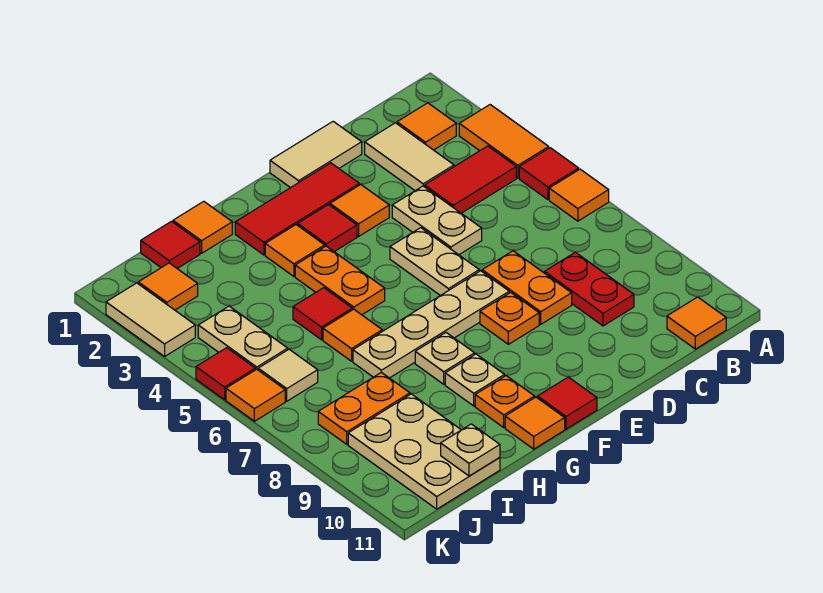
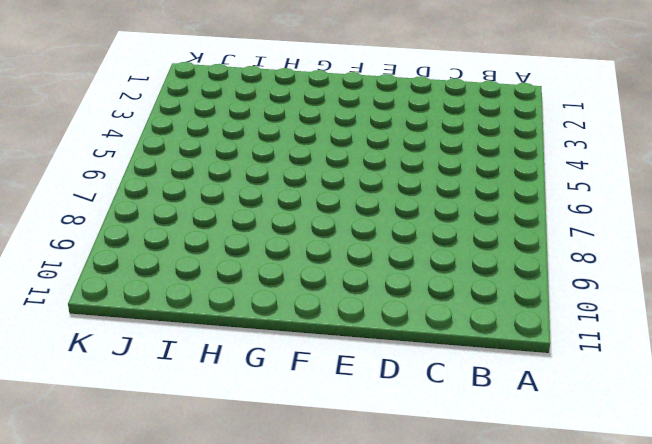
none -> orange tile A3:A4 level 1
none -> red tile A5 level 1
none -> orange tile A6 level 1
none -> orange tile B2 level 1

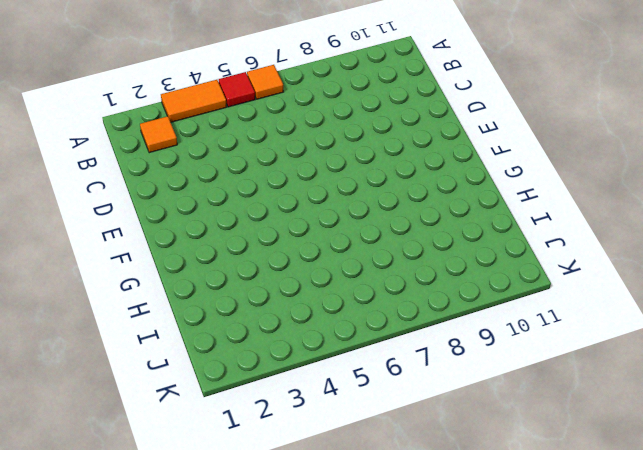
none -> red tile B4:C4 level 1
none -> orange tile B11 level 1
none -> tan tile C2:C3 level 1
none -> red plate C8:C9 level 1

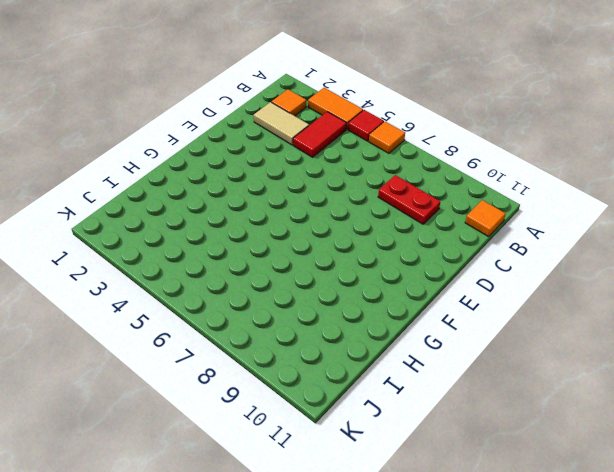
none -> tan tile D1:E1 level 1
none -> tan plate D4:D5 level 1
none -> orange plate D7:D8 level 1
none -> red tile E2:G2 level 1

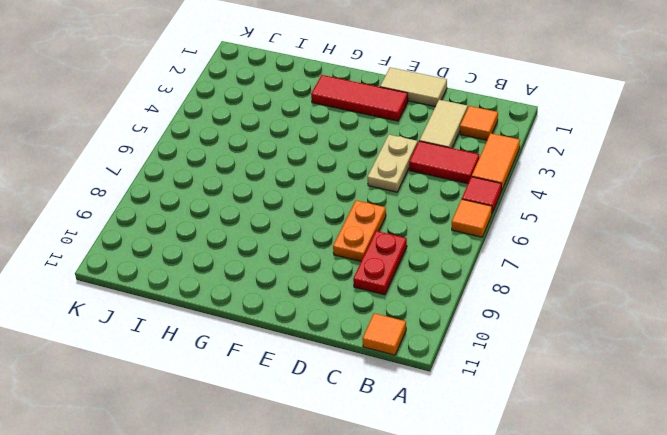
none -> orange tile E3 level 1
none -> tan plate E5:E6 level 1
none -> tan plate E7:H7 level 1
none -> orange plate E8 level 1

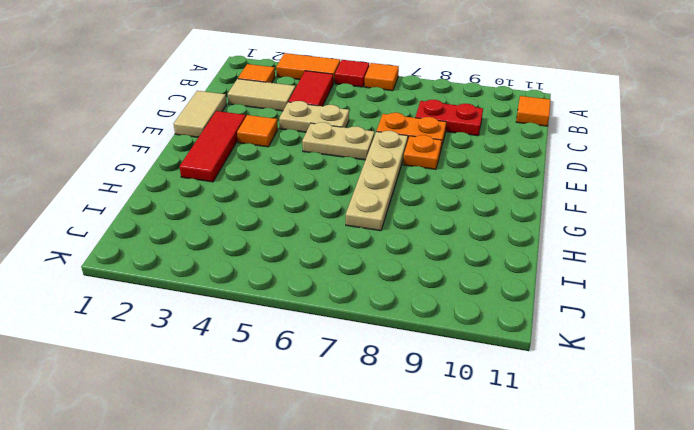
none -> red tile F3 level 1
none -> red tile F11 level 1
none -> orange tile G3 level 1
none -> orange plate G4:G5 level 1

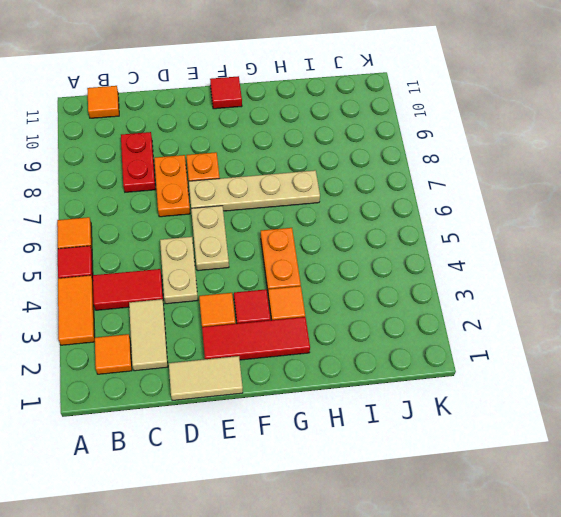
none -> tan plate G8 level 1
none -> tan plate G9 level 1
none -> orange plate G10 level 1
none -> orange tile G11 level 1

